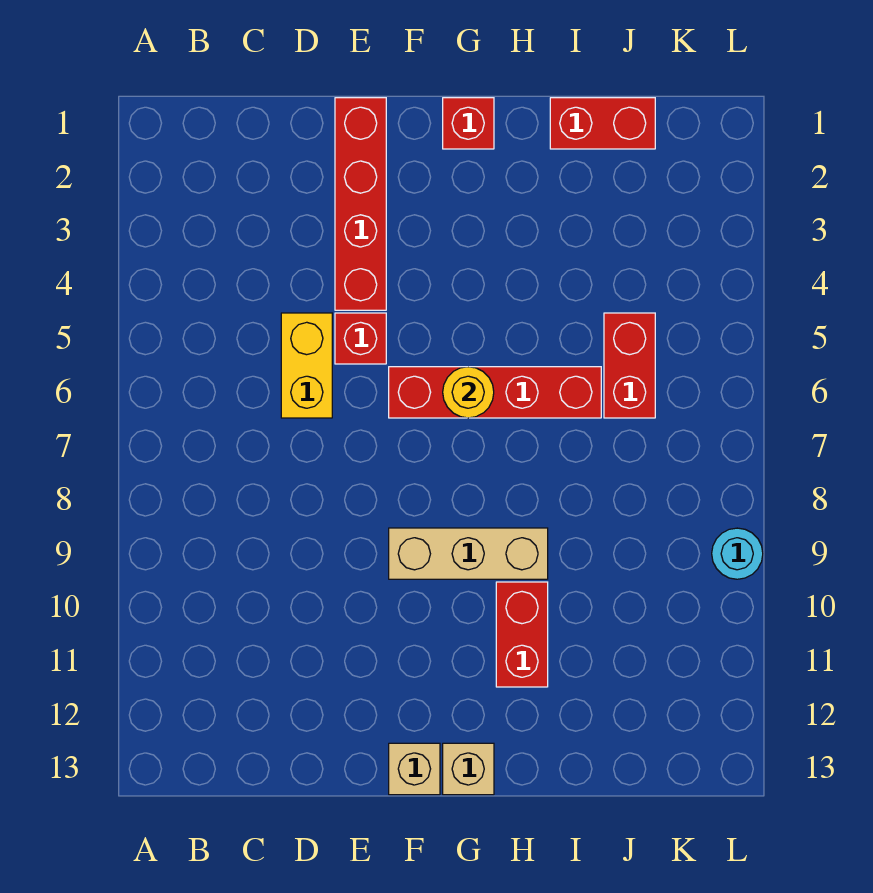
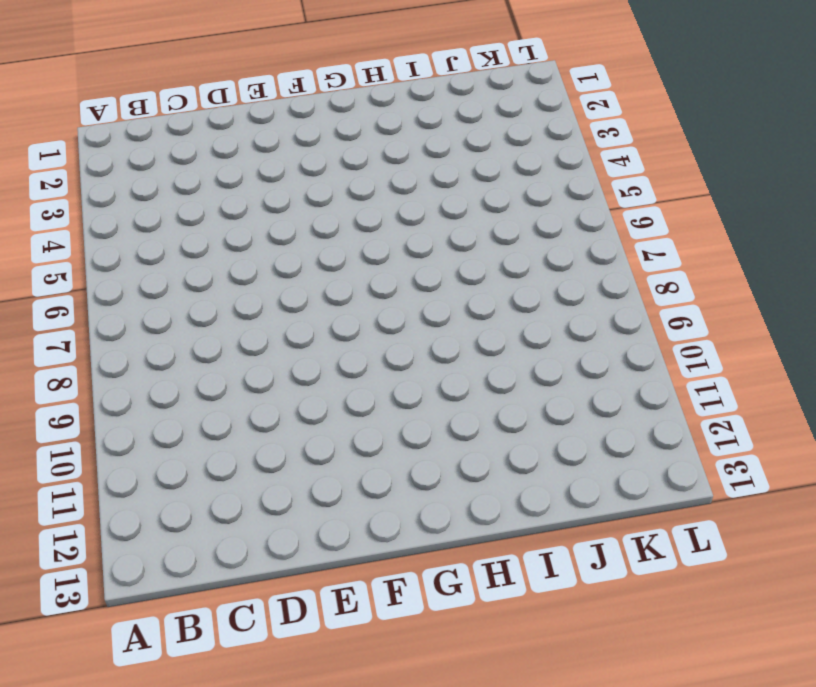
none -> yellow brick D5:D6 level 1
none -> red brick E1:E4 level 1
none -> red brick E5 level 1

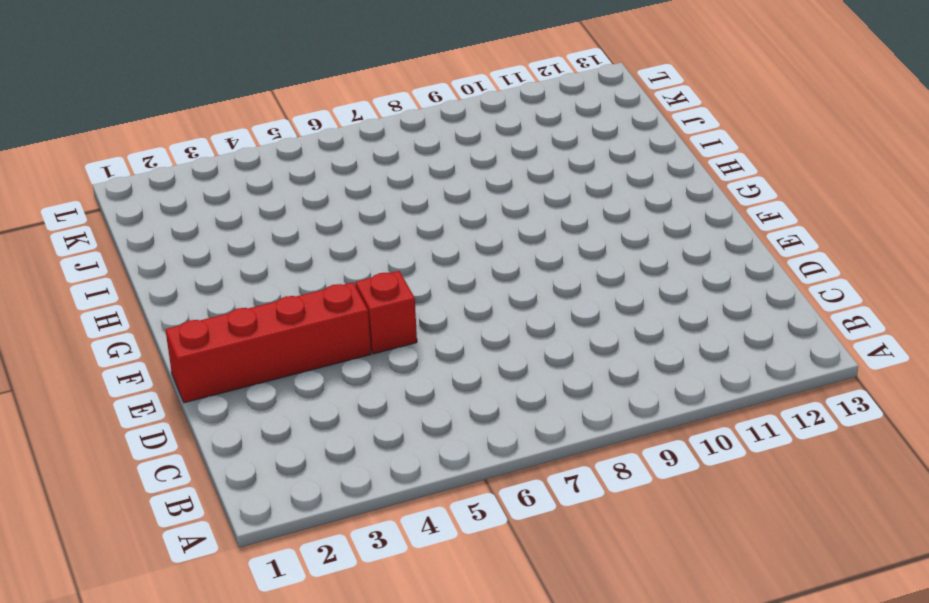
none -> yellow brick D5:D6 level 1
none -> red brick F6:I6 level 1
none -> tan brick F9:H9 level 1

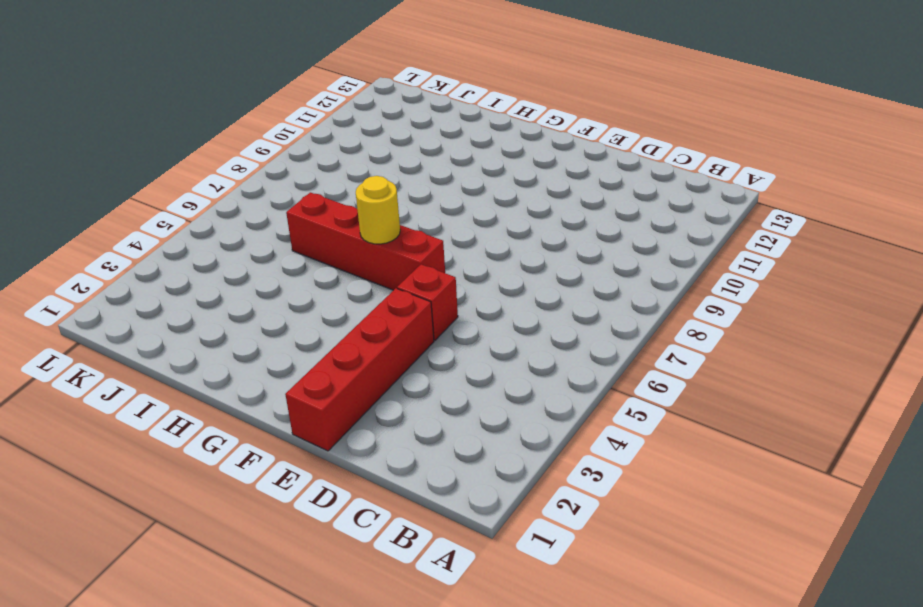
none -> yellow brick D5:D6 level 1
none -> tan brick F9:H9 level 1
none -> tan brick F13 level 1

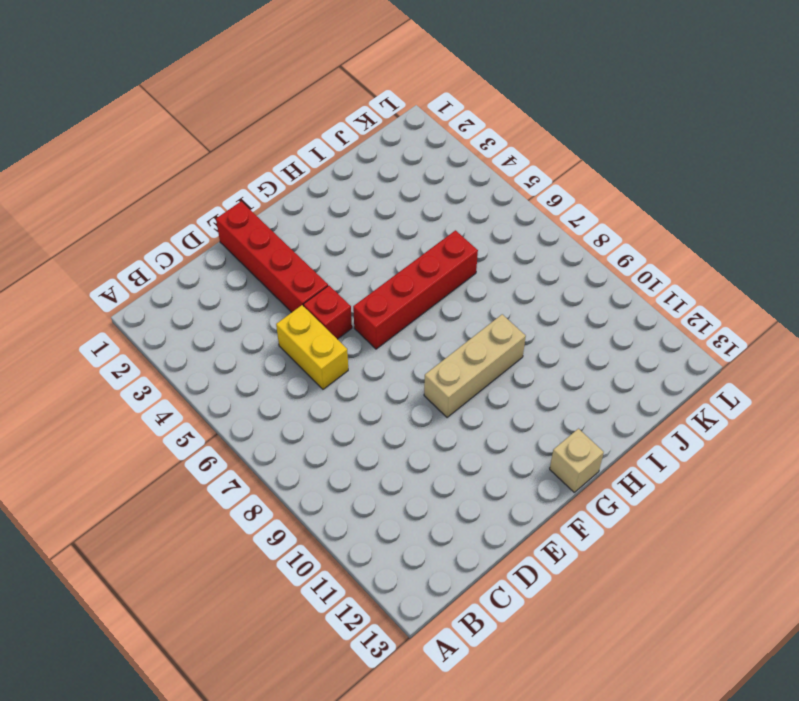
none -> tan brick F13 level 1
none -> red brick G1 level 1
none -> red brick H10:H11 level 1

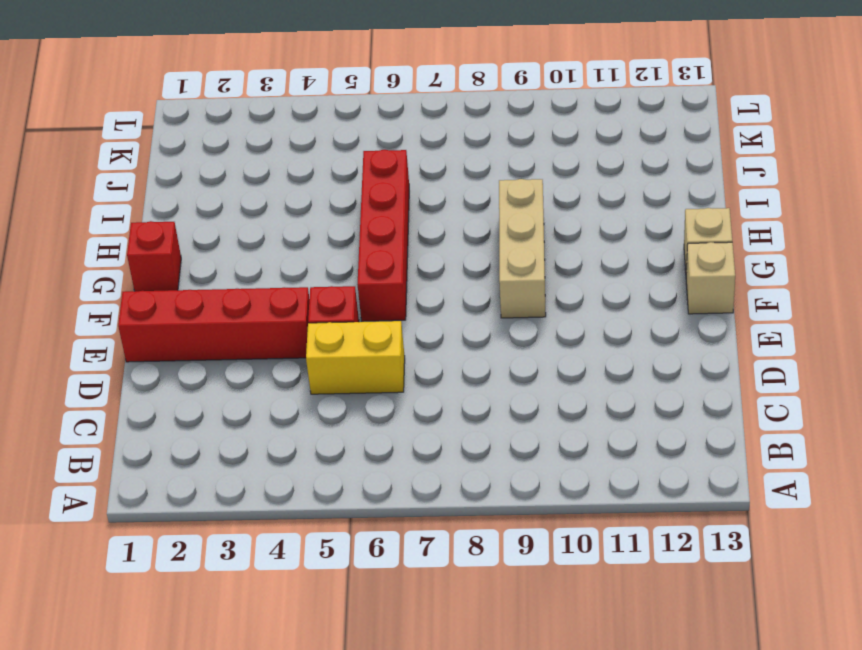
none -> red brick H10:H11 level 1
none -> red brick I1:J1 level 1
none -> red brick J5:J6 level 1

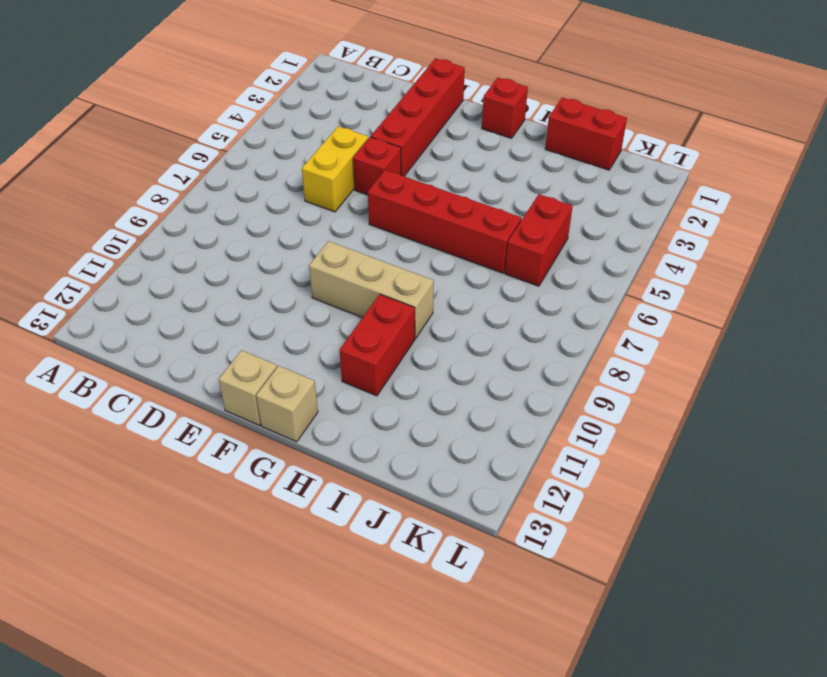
none -> cyan round brick L9 level 1
none -> yellow round brick G6 level 2

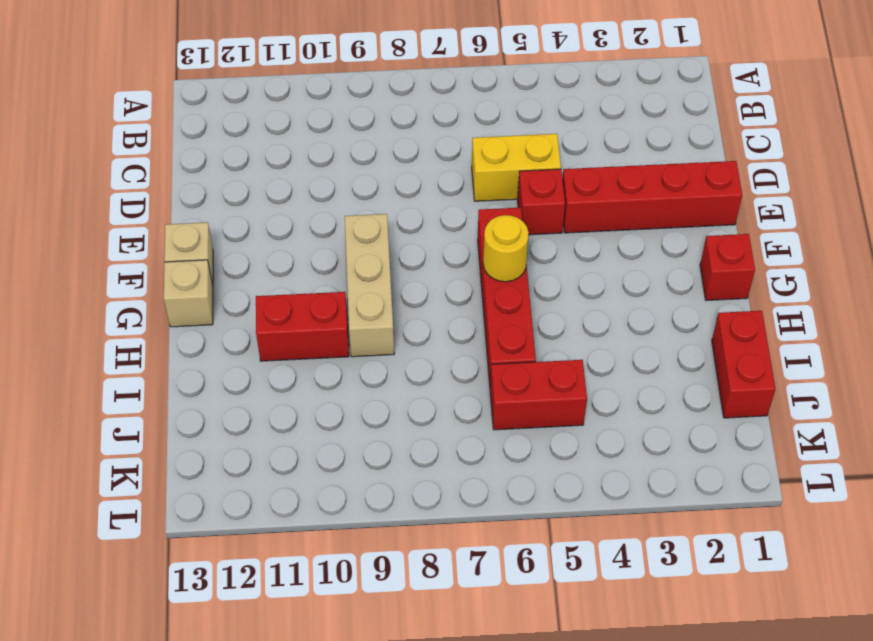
none -> cyan round brick L9 level 1

